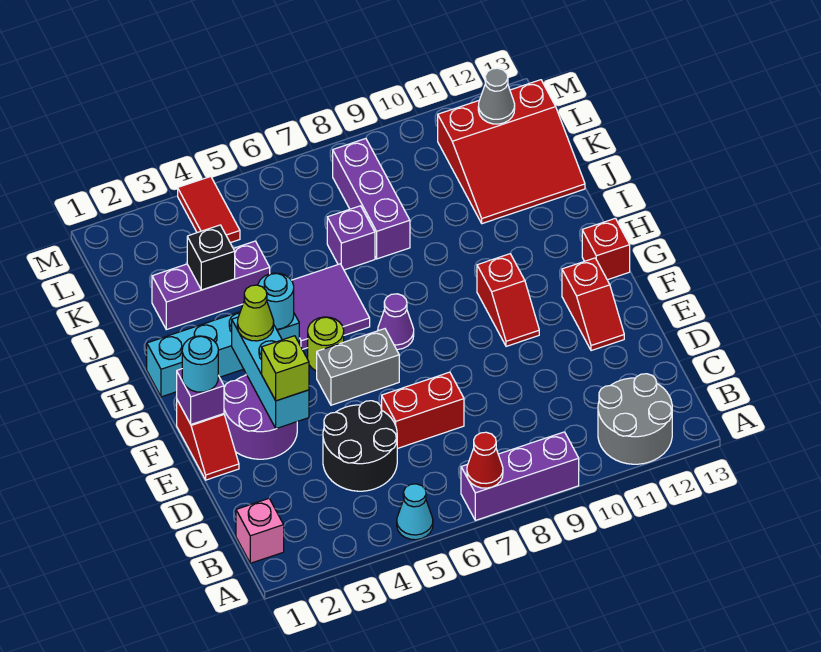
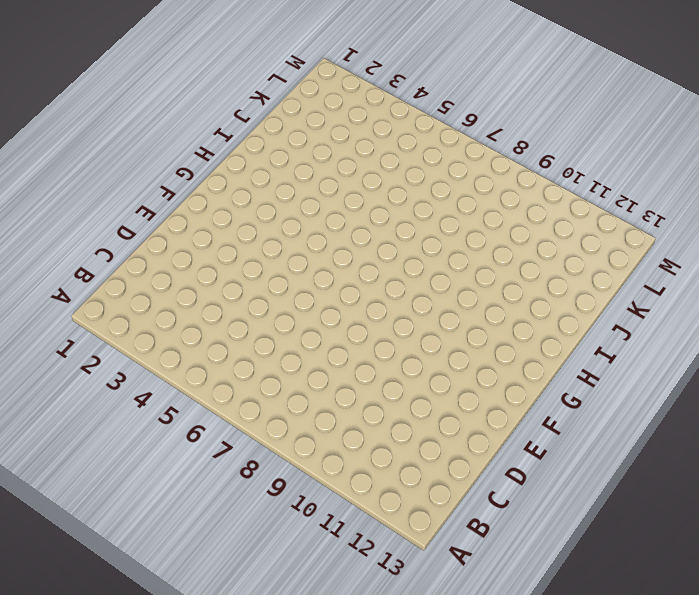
none -> cyan cone A5 level 1
none -> purple brick A7:A9 level 1
none -> grey round brick A11:B12 level 1
none -> pink brick B1 level 1

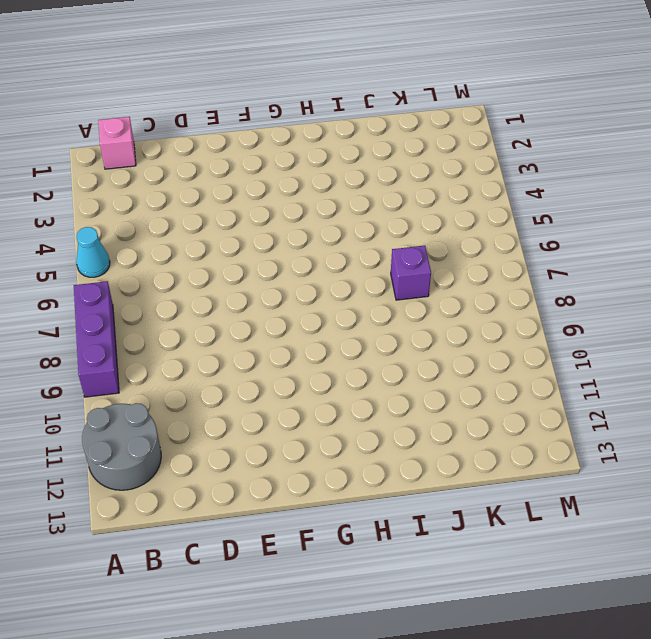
none -> black round brick C4:D5 level 1
none -> red brick D6:D7 level 1
none -> red slope E1:F1 level 1 top F
none -> purple round brick E2:F3 level 1

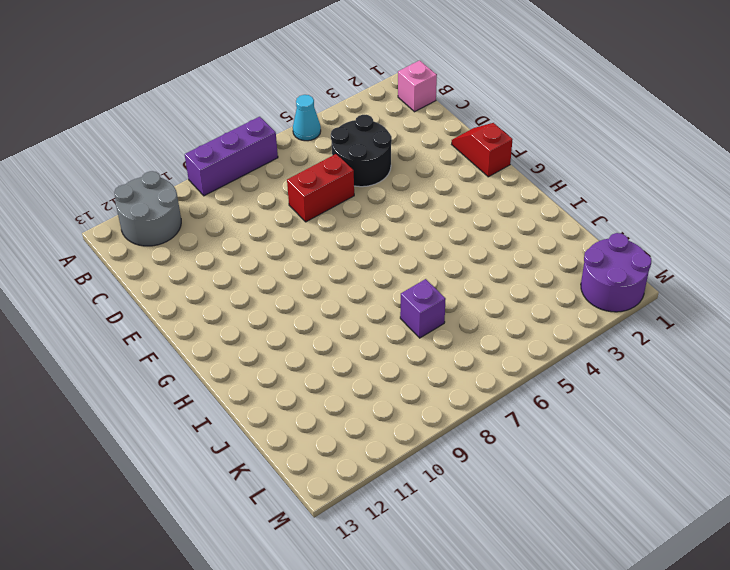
purple round brick L1:M2 level 1 -> purple round brick E2:F3 level 1
none -> red slope E12:F12 level 1 top F
none -> grey brick F5:F6 level 1
none -> red slope F10:G10 level 1 top G
none -> lime round brick G5 level 1

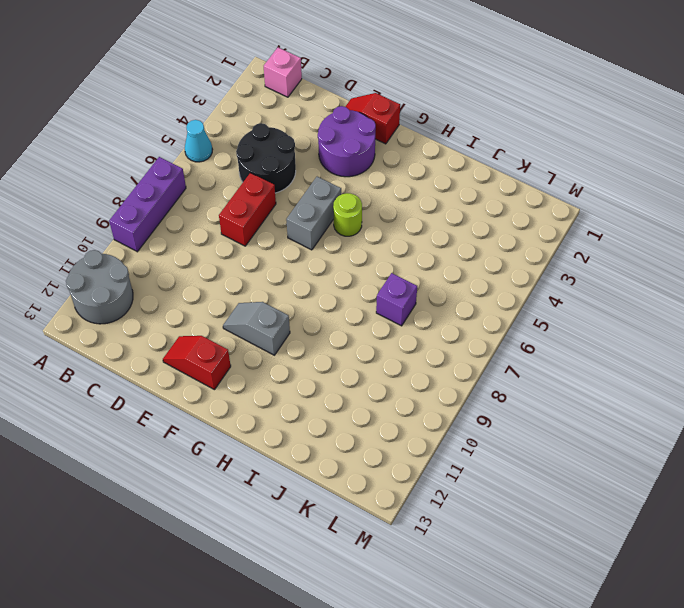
grey slope F10:G10 level 1 top G -> red slope F10:G10 level 1 top G
none -> purple cone G7 level 1
none -> red brick G13 level 1
none -> cyan brick H1:H4 level 1
none -> purple tile H5:I6 level 1

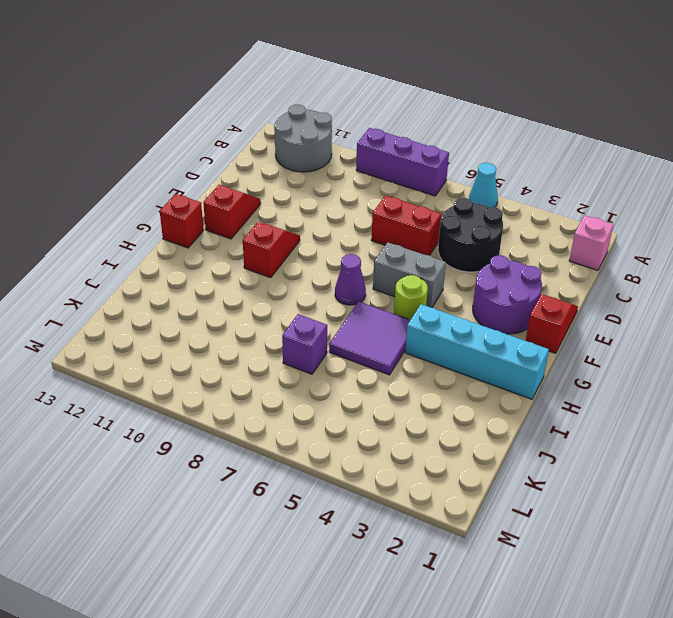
none -> purple brick J2:J4 level 1
none -> purple brick J8:L8 level 1
none -> red slope J11:L13 level 1 top L
none -> red tile L4:M4 level 1

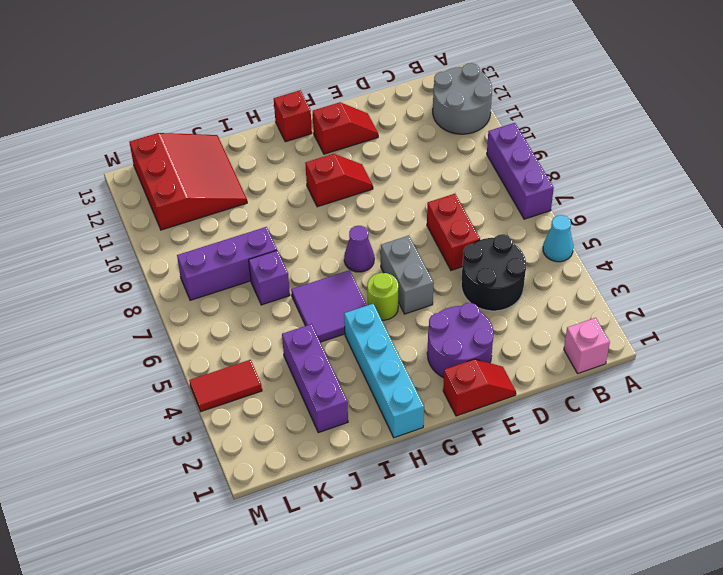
none -> red cone A7 level 2
none -> cyan brick E3:G3 level 2
none -> purple brick F1 level 2
none -> cyan round brick H4 level 2

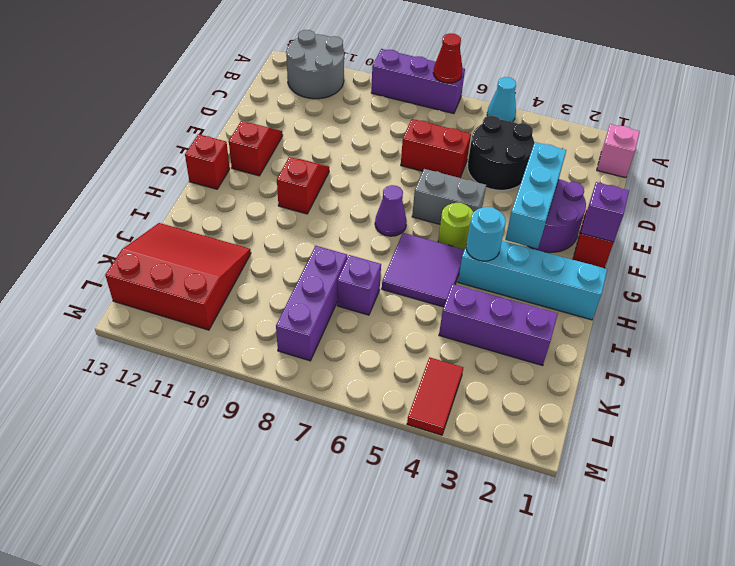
none -> black brick J3 level 2
none -> grey cone L12 level 2
none -> lime brick E3 level 3
none -> cyan round brick F1 level 3

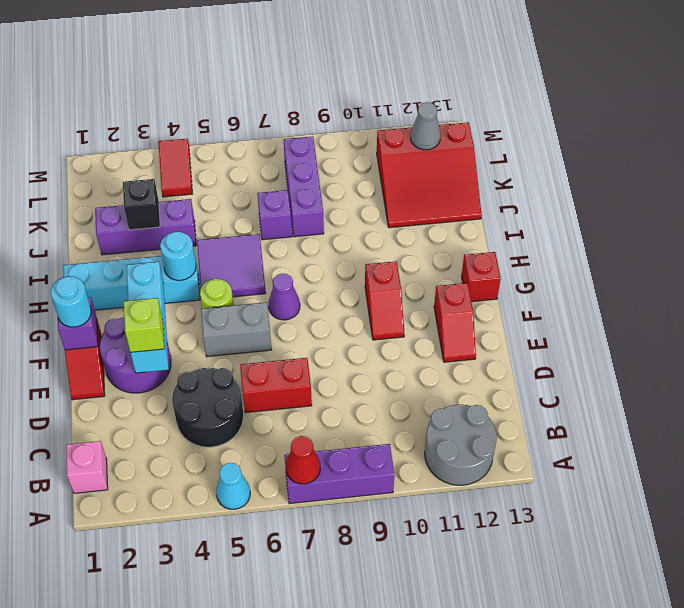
none -> lime cone G3 level 3

